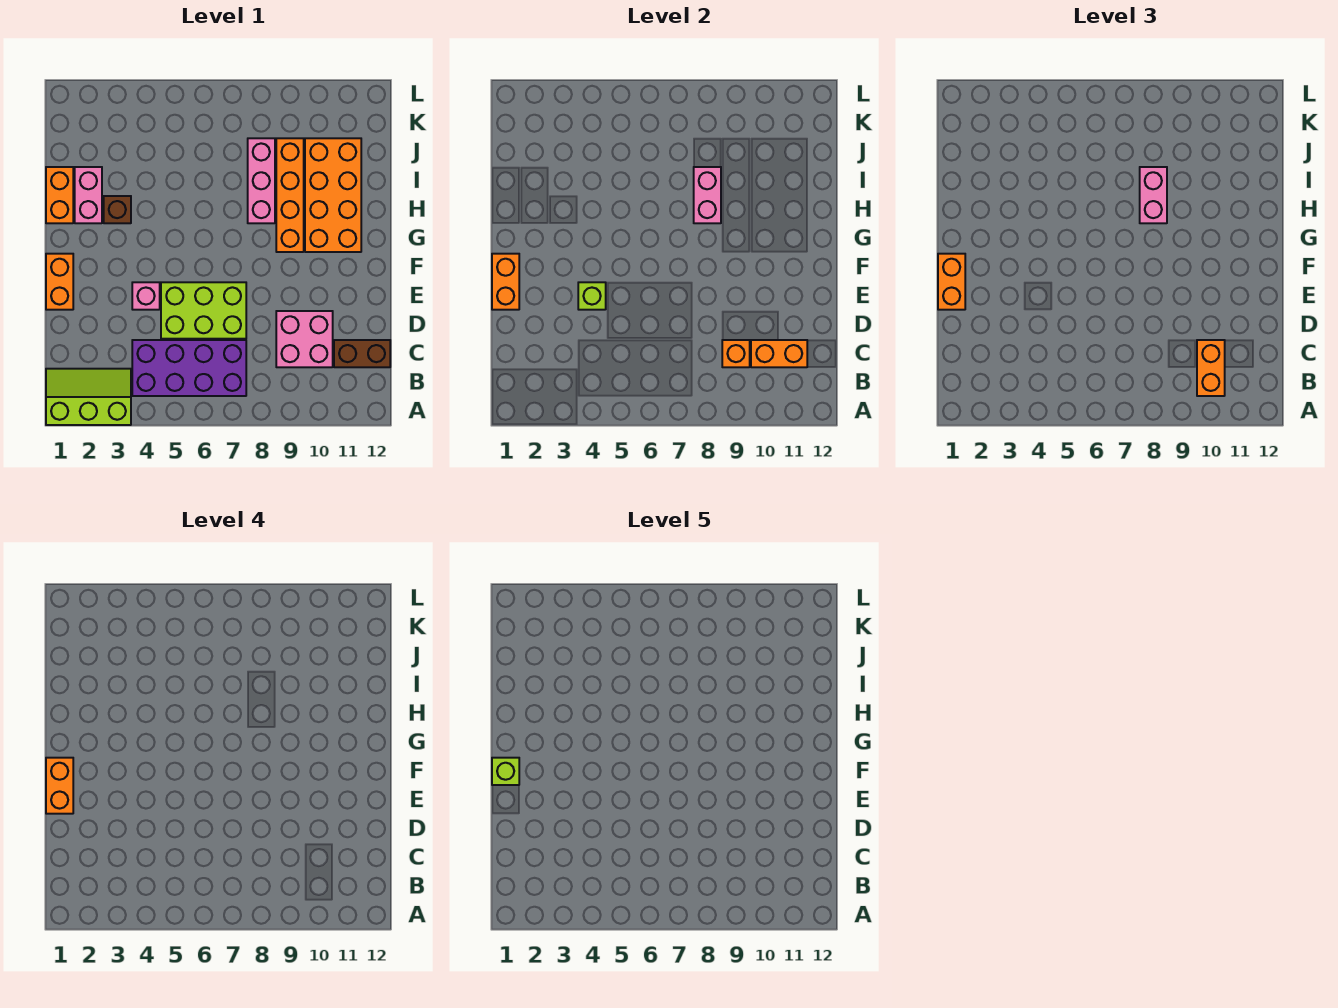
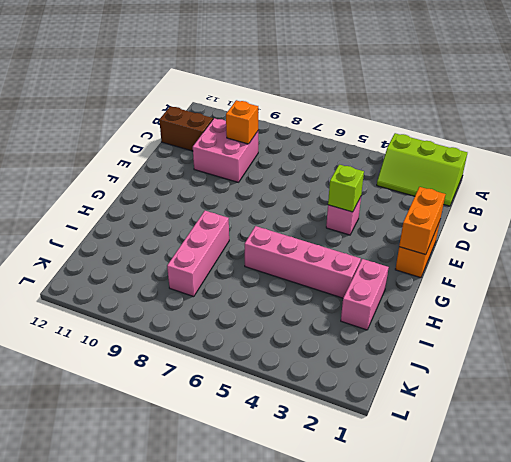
pink brick H3:H6 level 1 -> brown brick H3 level 1
none -> purple brick B4:C7 level 1
none -> lime brick D5:E7 level 1
none -> orange brick G9:J9 level 1

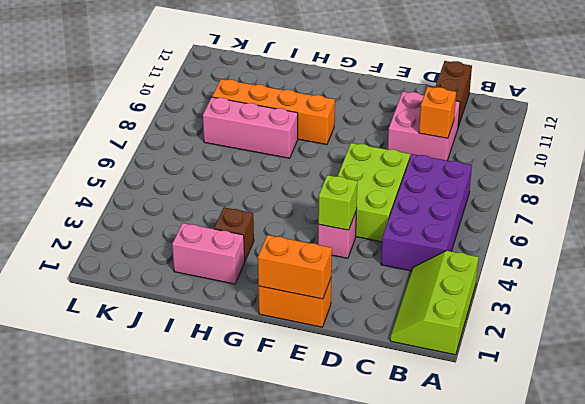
none -> orange brick G10:J11 level 1
none -> orange brick H1:I1 level 1
none -> orange brick C10:C11 level 2

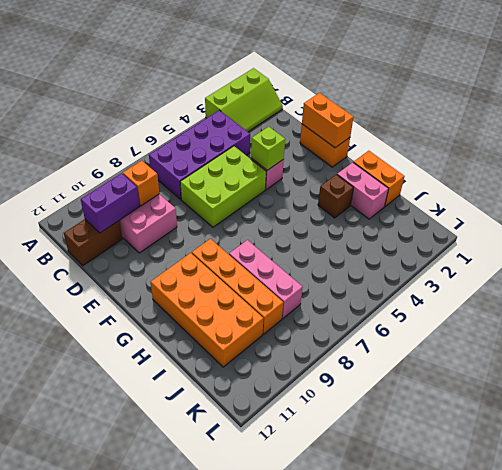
purple brick C10:C11 level 2 -> orange brick C10:C11 level 2
none -> pink brick H8:I8 level 2
none -> orange brick B10:C10 level 3
none -> orange brick E1:F1 level 3

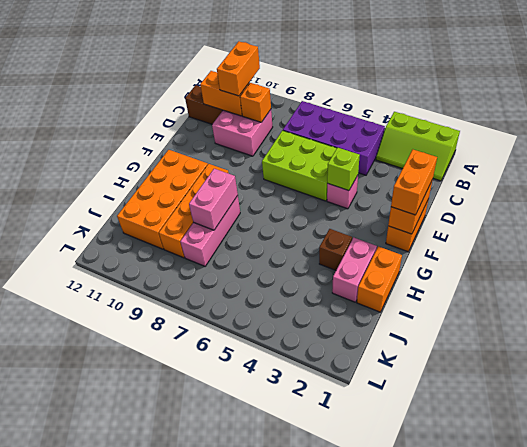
none -> pink brick H8:I8 level 3
none -> orange brick E1:F1 level 4
none -> lime brick F1 level 5

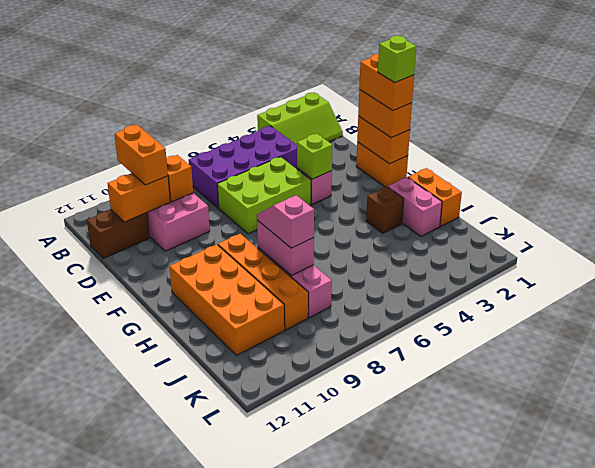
pink slope H8:I8 level 3 top I -> pink brick H8:I8 level 3

